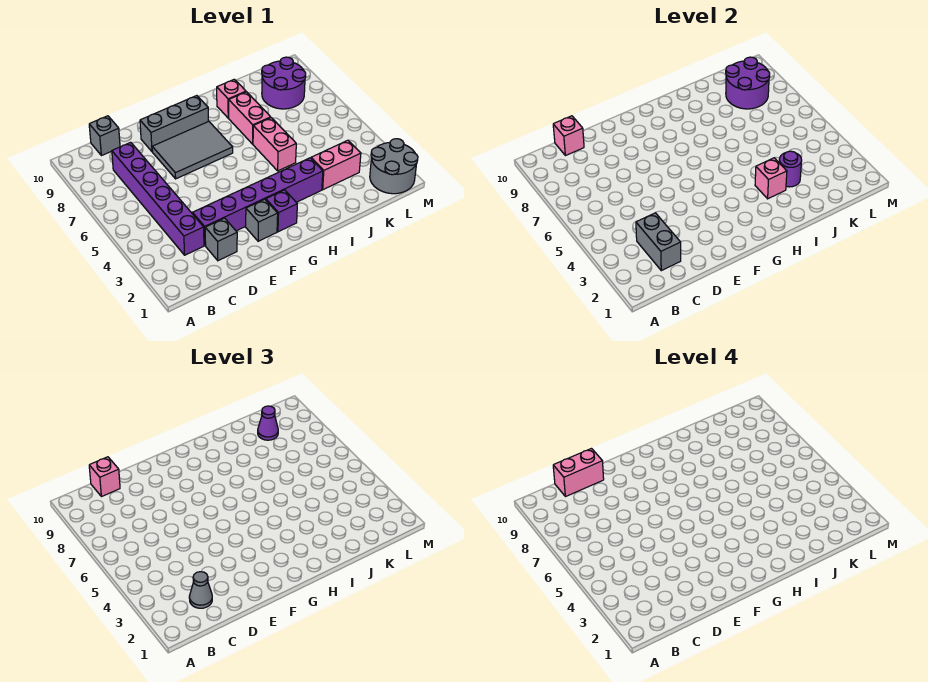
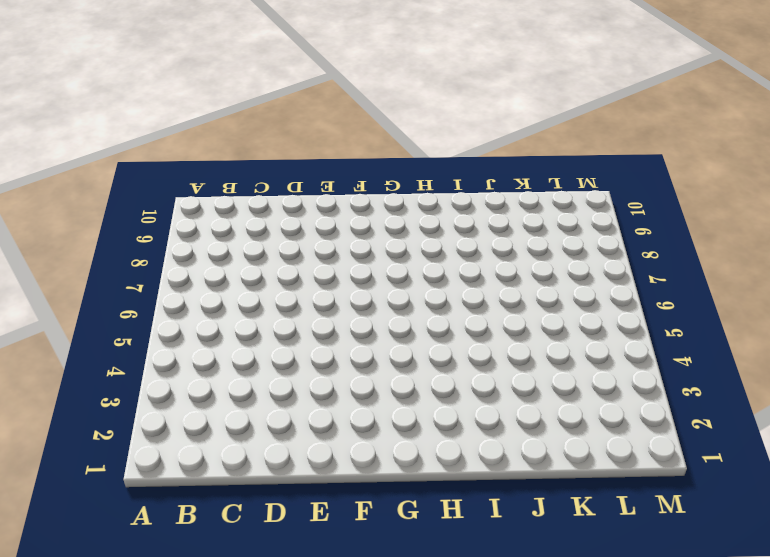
none -> purple brick C3:C8 level 1
none -> grey brick C10 level 1
none -> grey brick D2 level 1

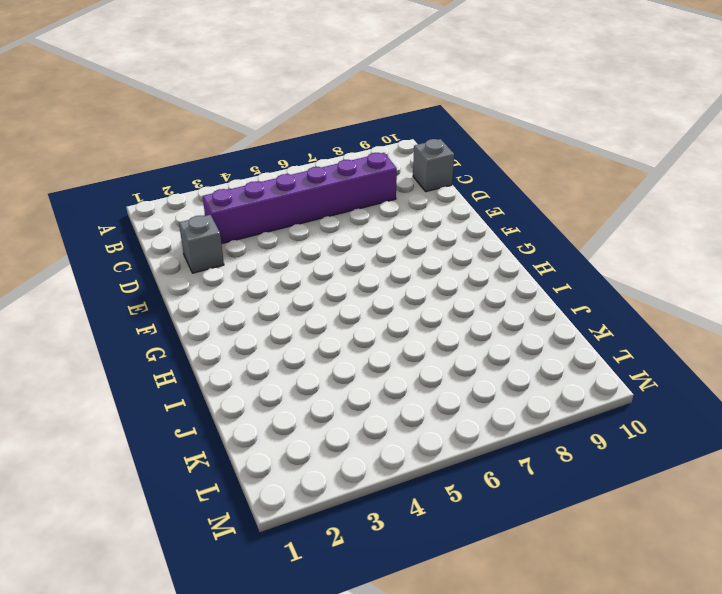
none -> purple brick D3:I3 level 1
none -> grey tile E7:G8 level 1
none -> grey brick E9:G9 level 1

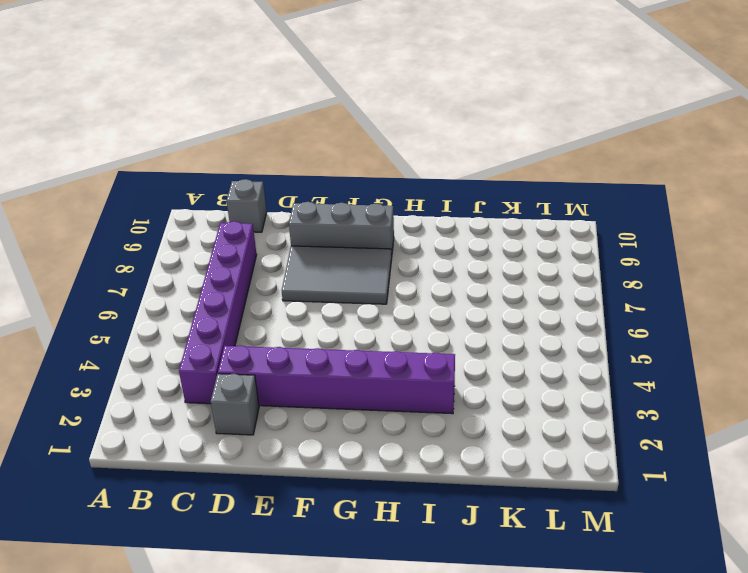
none -> grey brick F2 level 1
none -> purple brick G2 level 1
none -> pink brick I5:I6 level 1

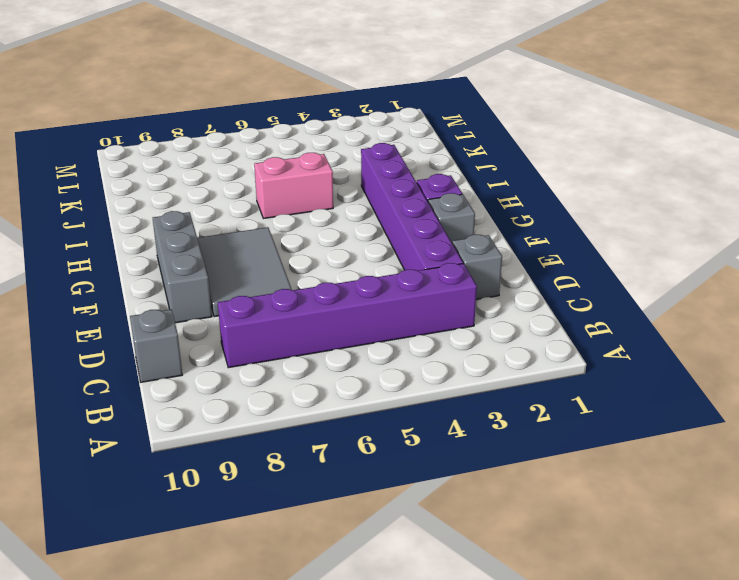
none -> pink brick I7:I8 level 1
none -> pink brick I9 level 1
none -> pink brick J3:K3 level 1

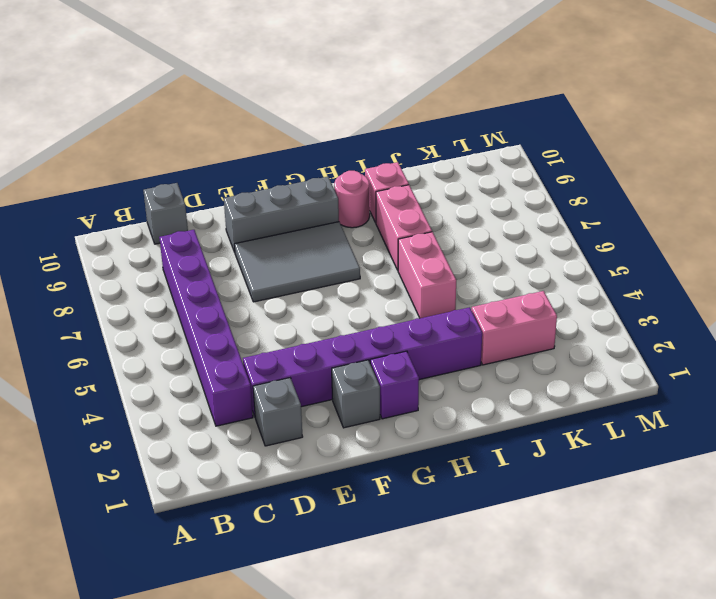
pink round brick H9 level 1 -> none
none -> purple round brick K8:L9 level 1
none -> grey round brick L1:M2 level 1
none -> grey brick C2:C3 level 2

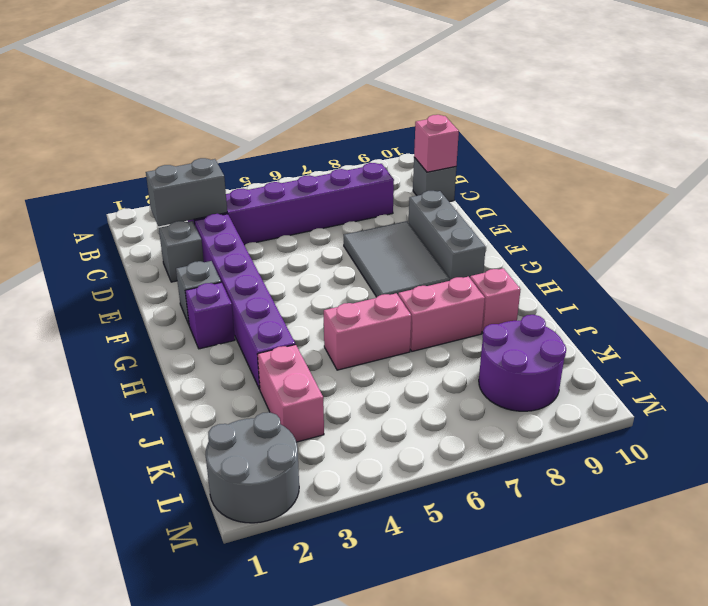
none -> pink brick I3 level 2
none -> purple round brick J3 level 2
none -> purple round brick K8:L9 level 2

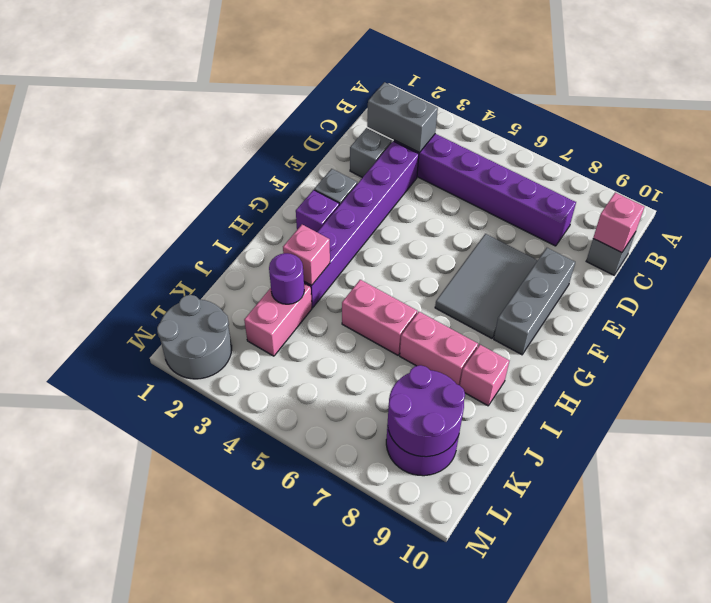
none -> grey cone C2 level 3
none -> pink brick C10 level 3
none -> purple cone K9 level 3

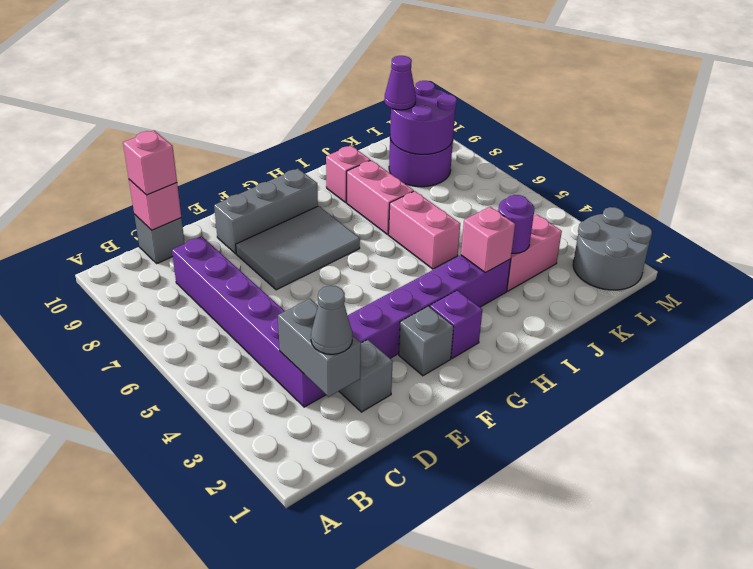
none -> pink brick C10:D10 level 4

